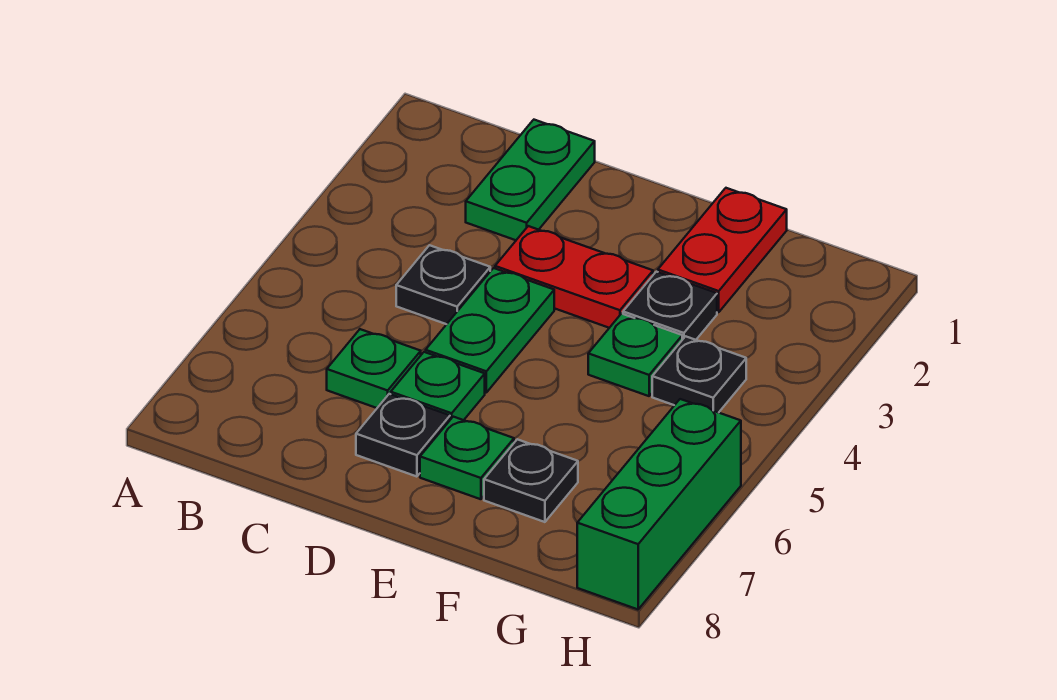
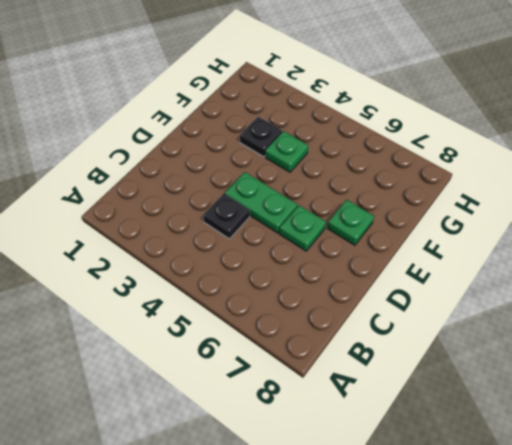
none -> green plate C1:C2 level 1
none -> green plate C6 level 1
none -> red plate D3:E3 level 1

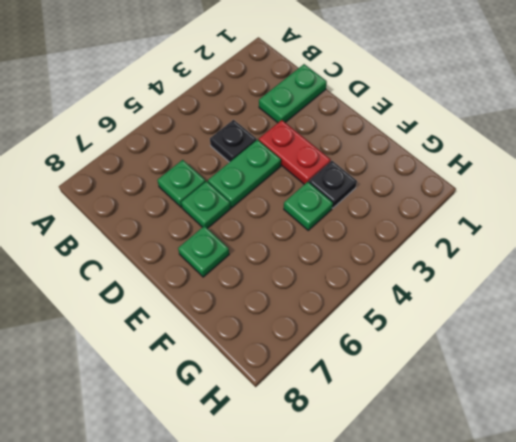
none -> black plate D7 level 1
none -> red plate F1:F2 level 1
none -> black plate F7 level 1

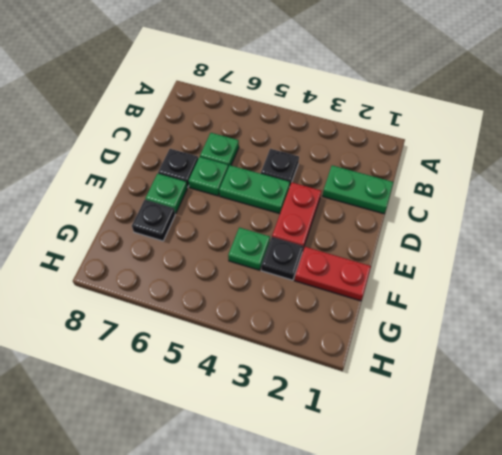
none -> black plate G4 level 1
none -> green brick H6:H8 level 1

